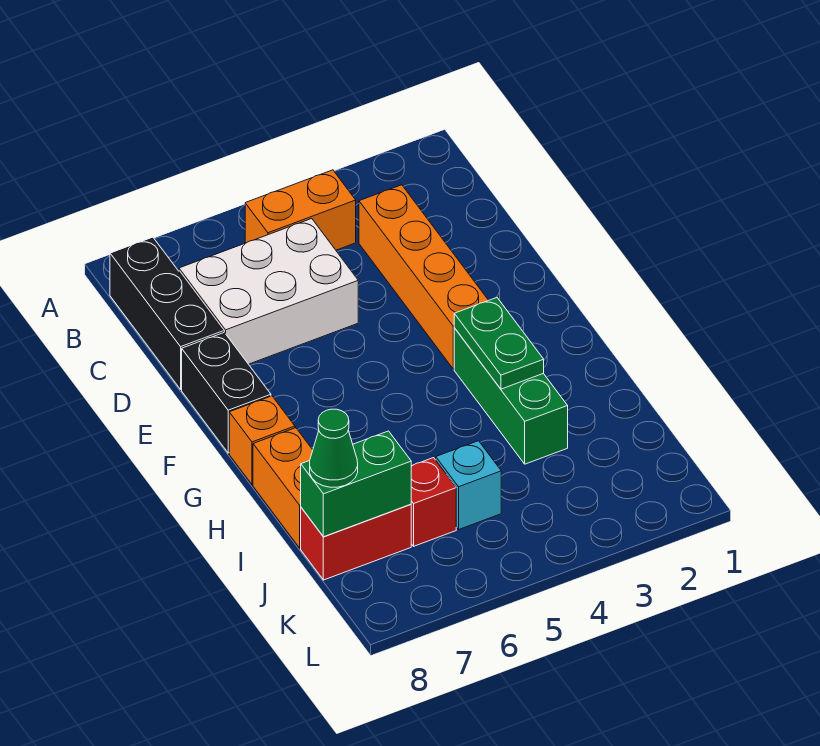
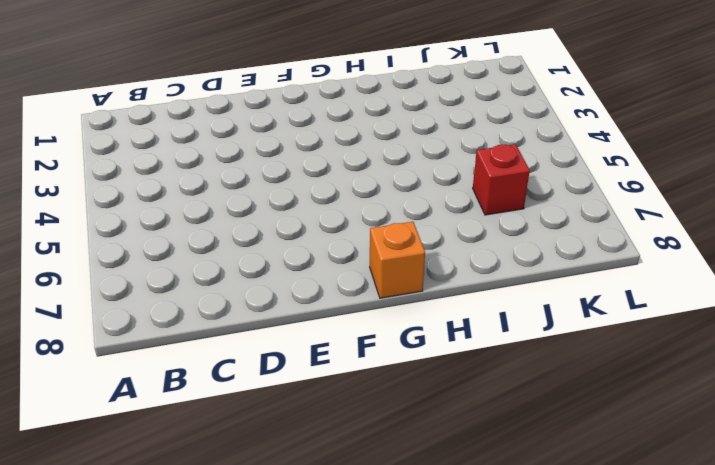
none -> orange brick B4:B5 level 1
none -> black brick B8:D8 level 1
none -> orange brick C3:F3 level 1

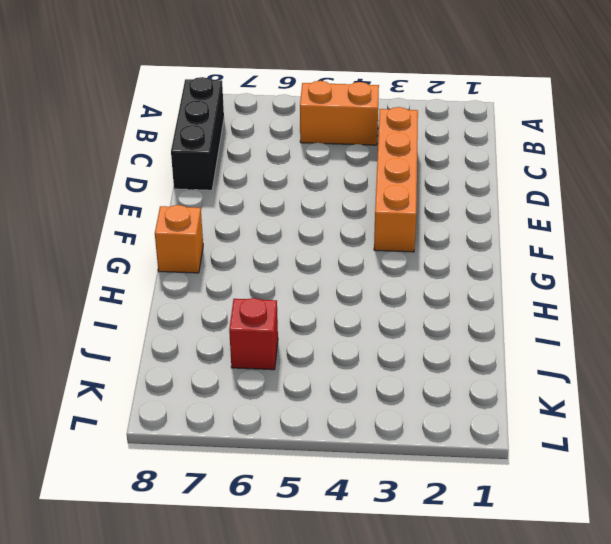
none -> white brick C5:D7 level 1
none -> black brick E8:F8 level 1
none -> green brick G3:I3 level 1

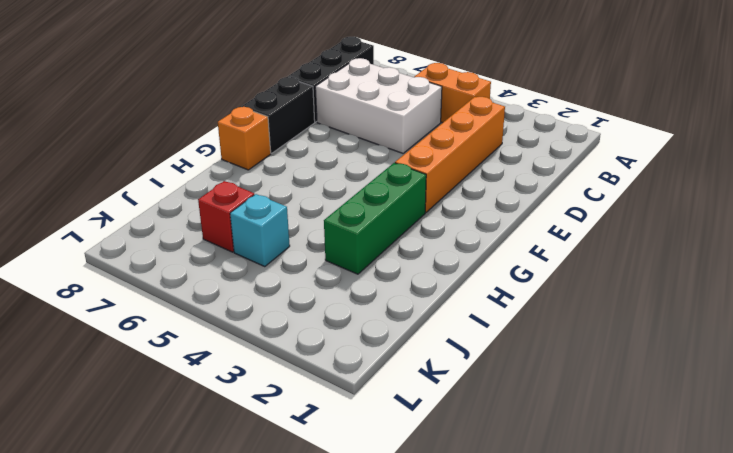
none -> orange brick H8:I8 level 1
none -> red brick J7:J8 level 1
none -> green plate G3:H3 level 2

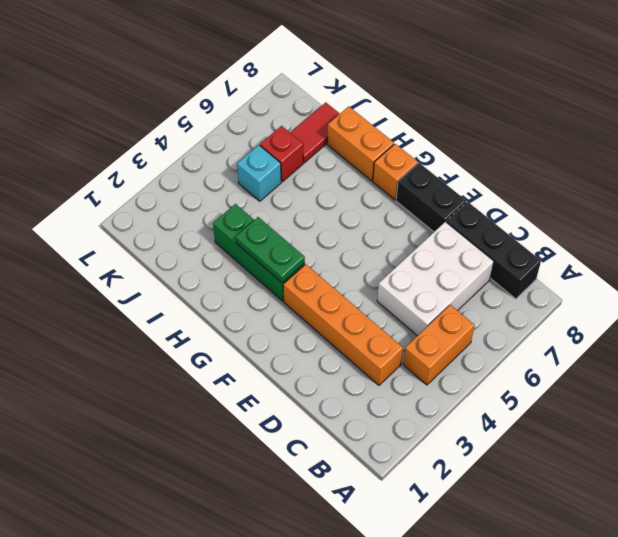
red tile J7:J8 level 1 -> red brick J7:J8 level 1
none -> green brick J7:J8 level 2
none -> green cone J8 level 3

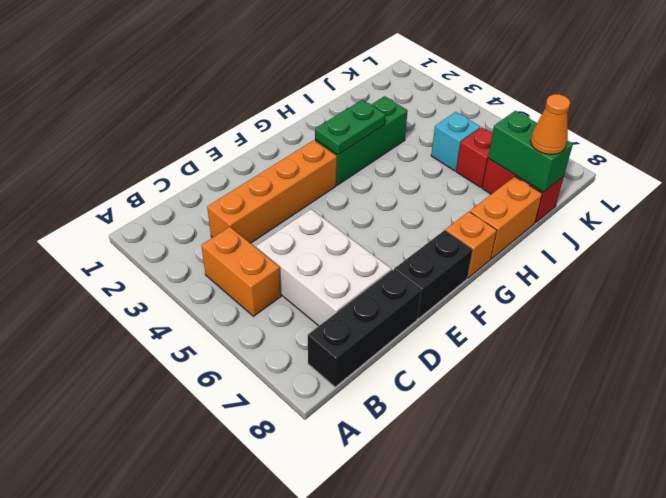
orange cone J8 level 3 -> green cone J8 level 3

